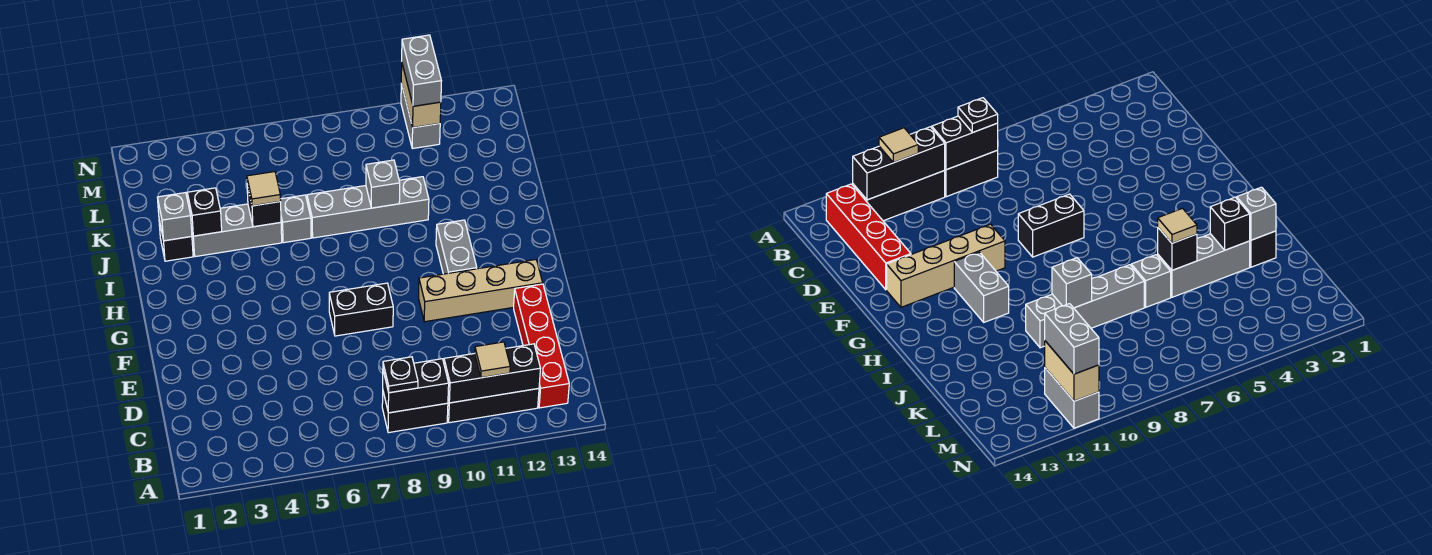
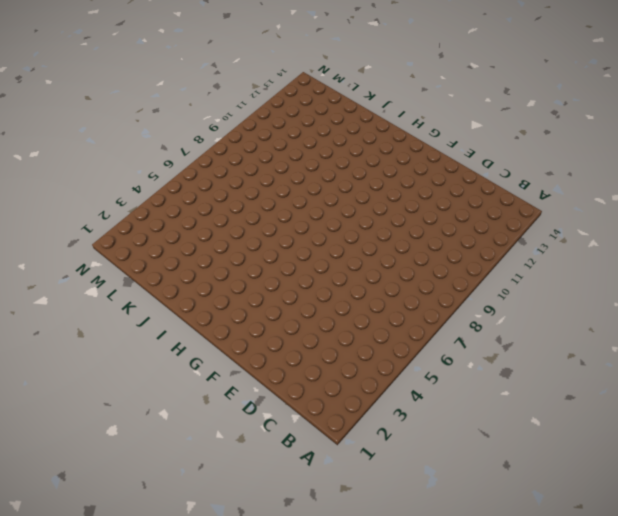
none -> black brick B8:B9 level 1
none -> black brick B10:B12 level 1
none -> red brick B13:E13 level 1

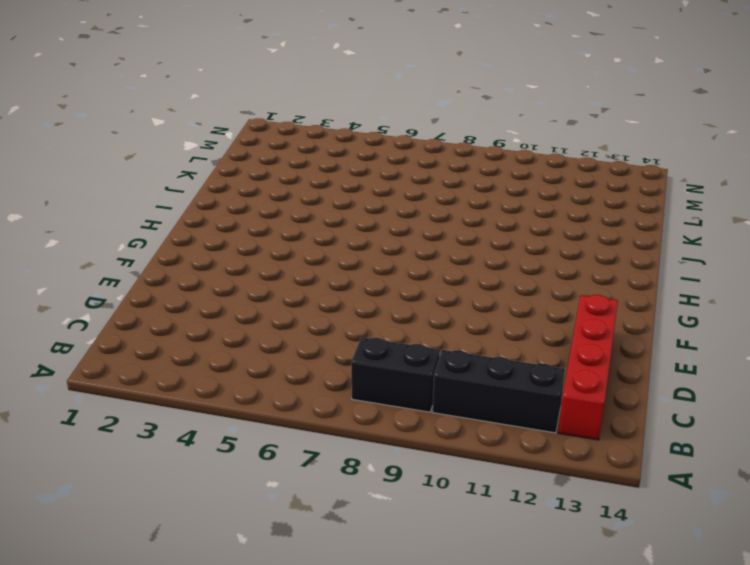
none -> black brick F7:F8 level 1
none -> tan brick F10:F13 level 1
none -> grey brick G11:H11 level 1

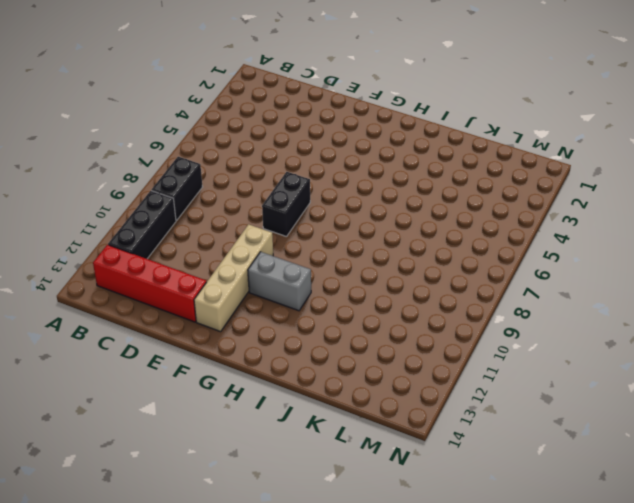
none -> black brick J2 level 1
none -> grey brick J3:J5 level 1
none -> grey brick J6 level 1

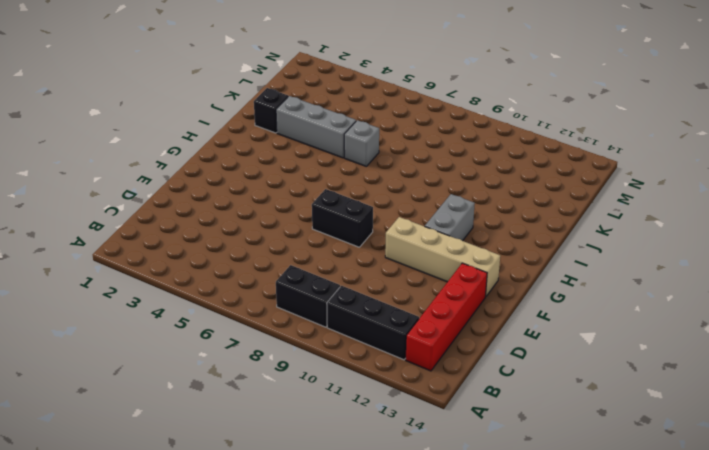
none -> grey brick J7:J10 level 1
none -> grey brick M11:N11 level 1
none -> black brick B8:B9 level 2

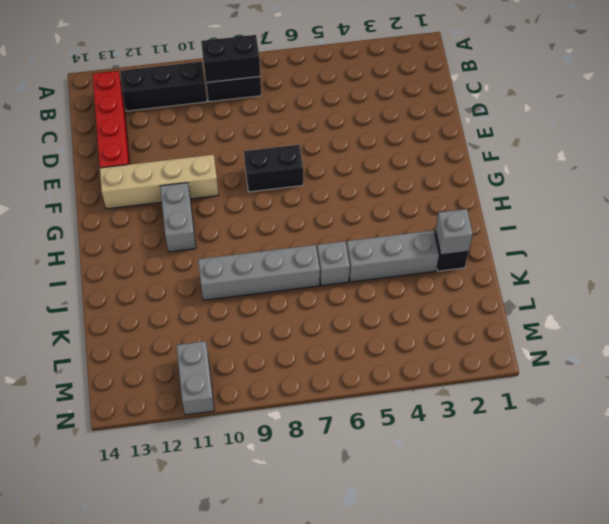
none -> black brick B10:B12 level 2
none -> black brick J3 level 2
none -> black brick J5 level 2

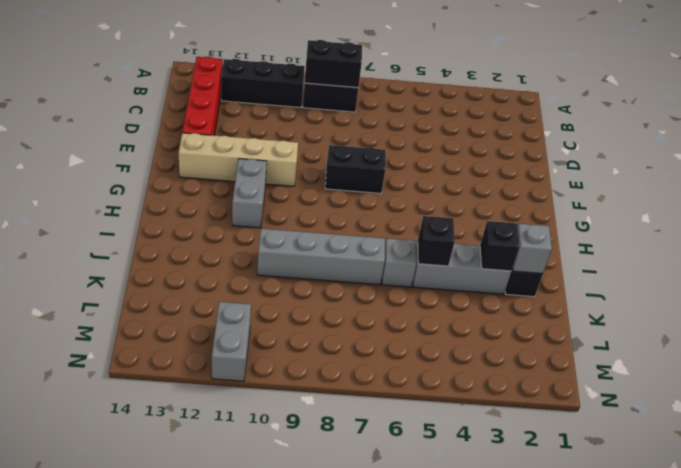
none -> black brick B10:B12 level 2
none -> grey brick J9 level 2
none -> tan brick M11:N11 level 2

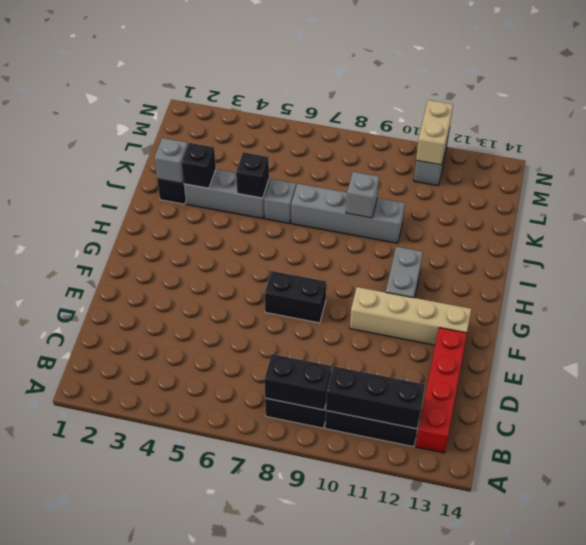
none -> black plate B8 level 3
none -> tan tile B11 level 3
none -> tan tile J5 level 3

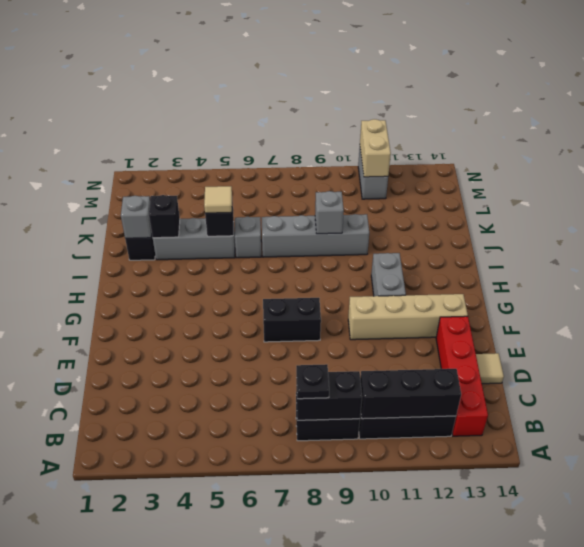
tan tile D14 level 1 -> tan tile B11 level 3
none -> grey brick M11:N11 level 3

